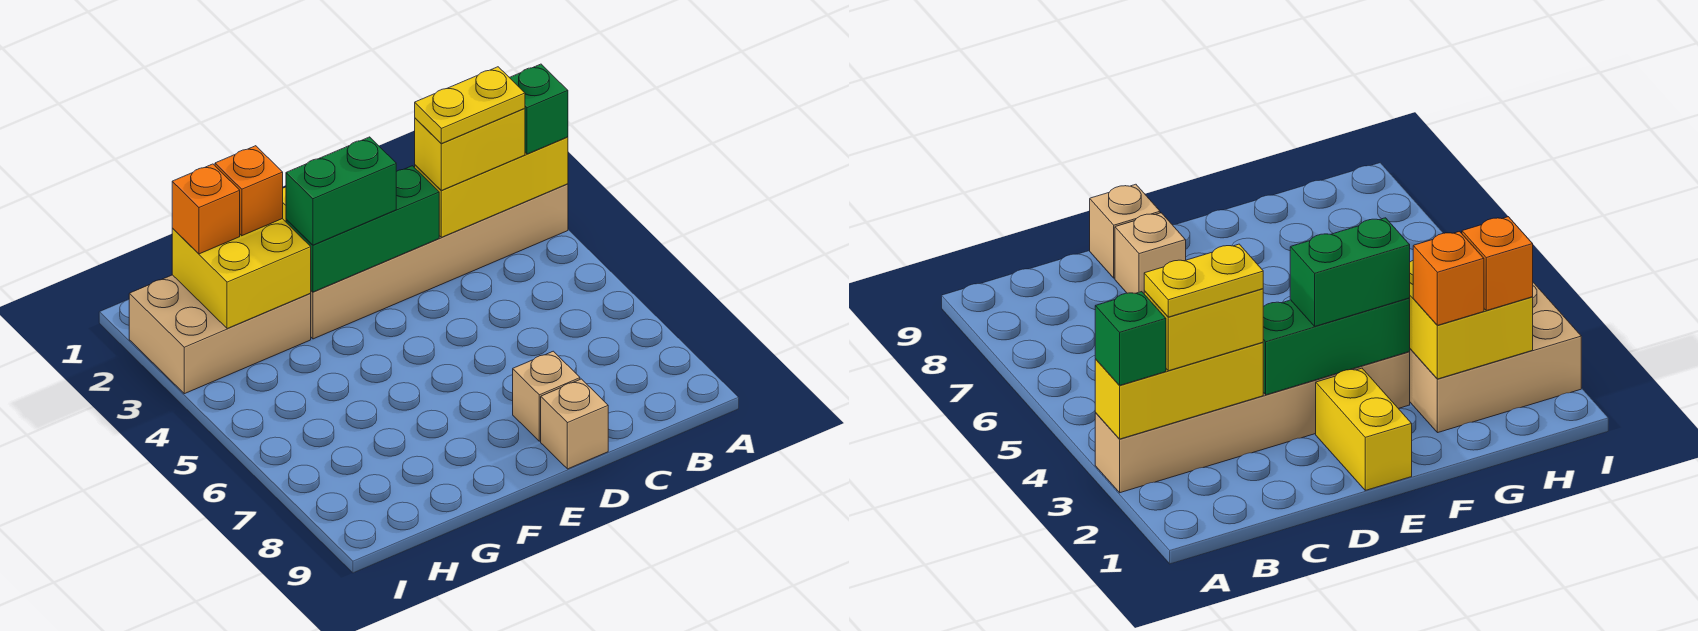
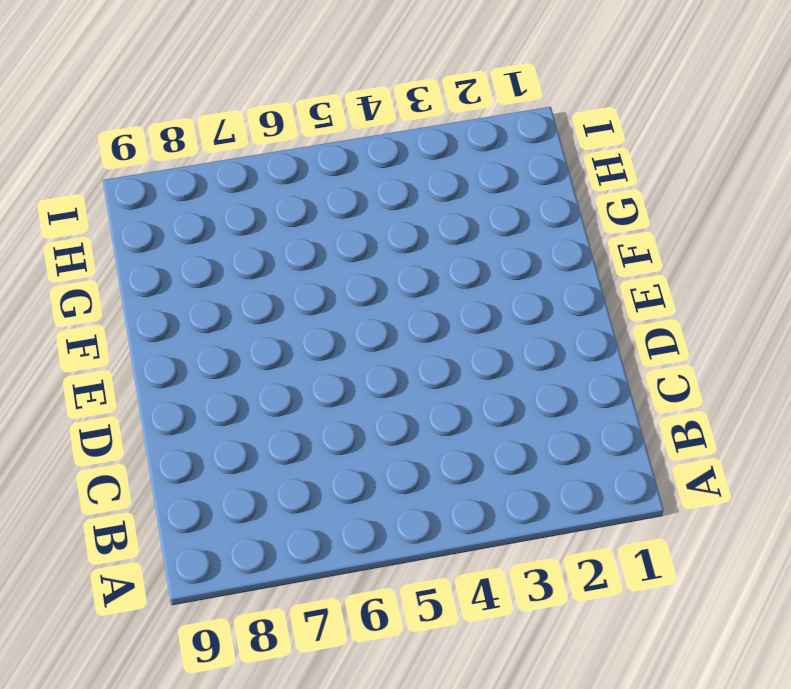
none -> tan brick A3:F3 level 1
none -> tan brick D8 level 1
none -> tan brick D9 level 1

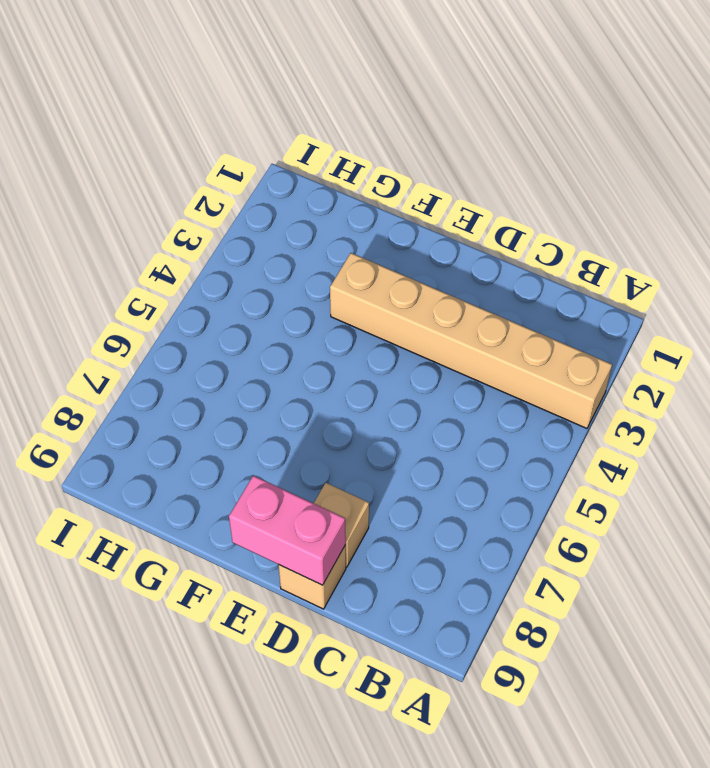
pink brick D9:E9 level 2 -> none
none -> yellow brick E1:E2 level 1
none -> tan brick G2:I3 level 1
none -> yellow brick A3:C3 level 2

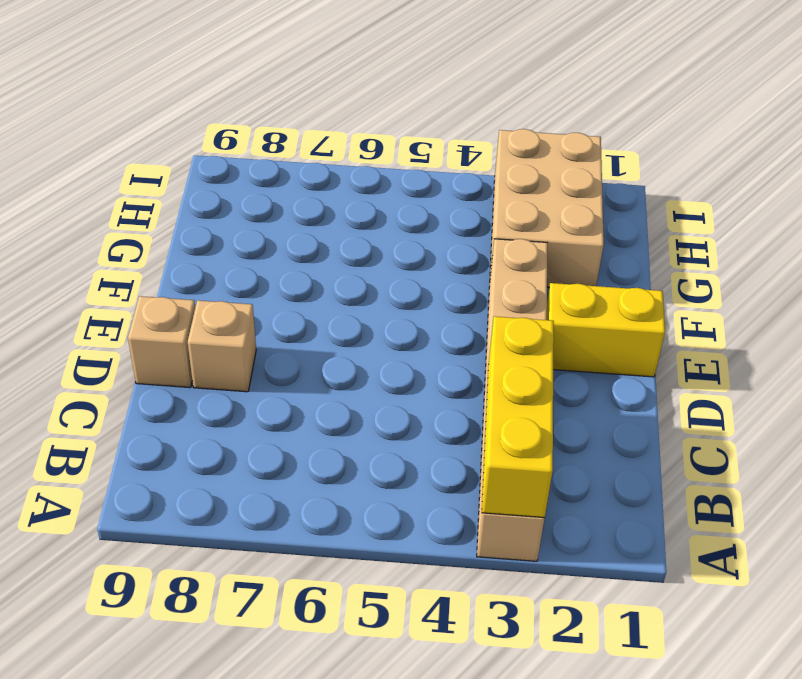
none -> green brick D3:F3 level 2
none -> yellow brick G2:H3 level 2
none -> green brick A3 level 3

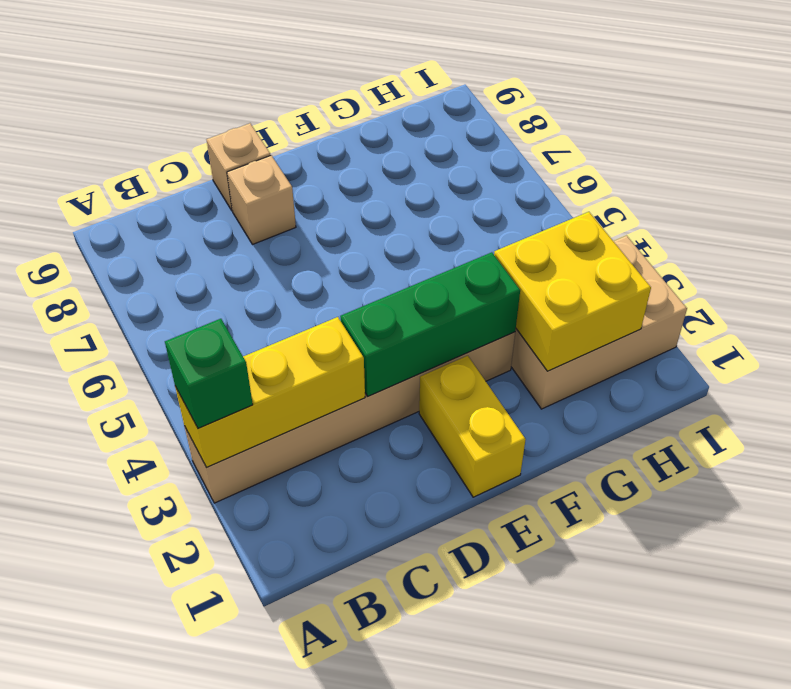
none -> yellow brick B3:C3 level 3
none -> green brick E3:F3 level 3
none -> orange brick G2 level 3

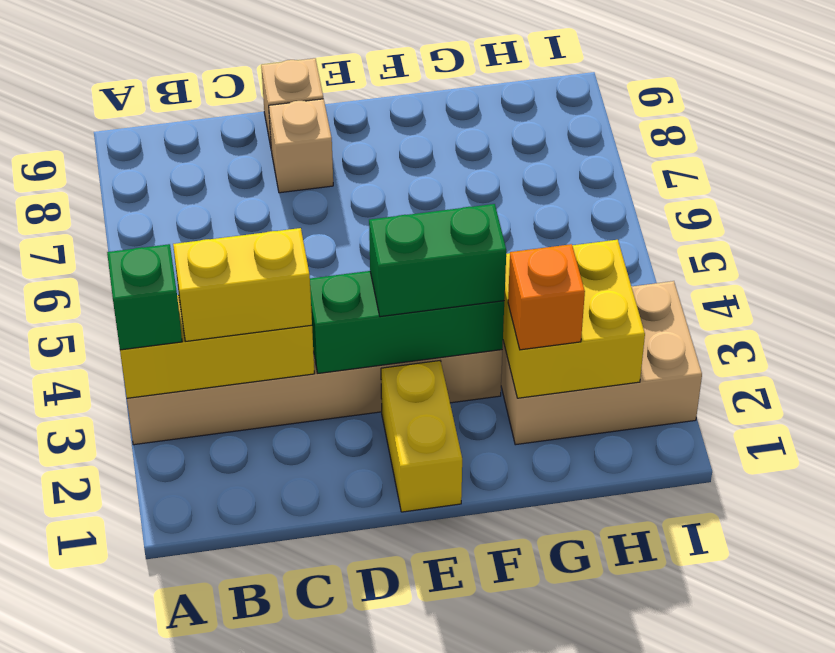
none -> orange brick H2 level 3
none -> yellow plate B3:C3 level 4

